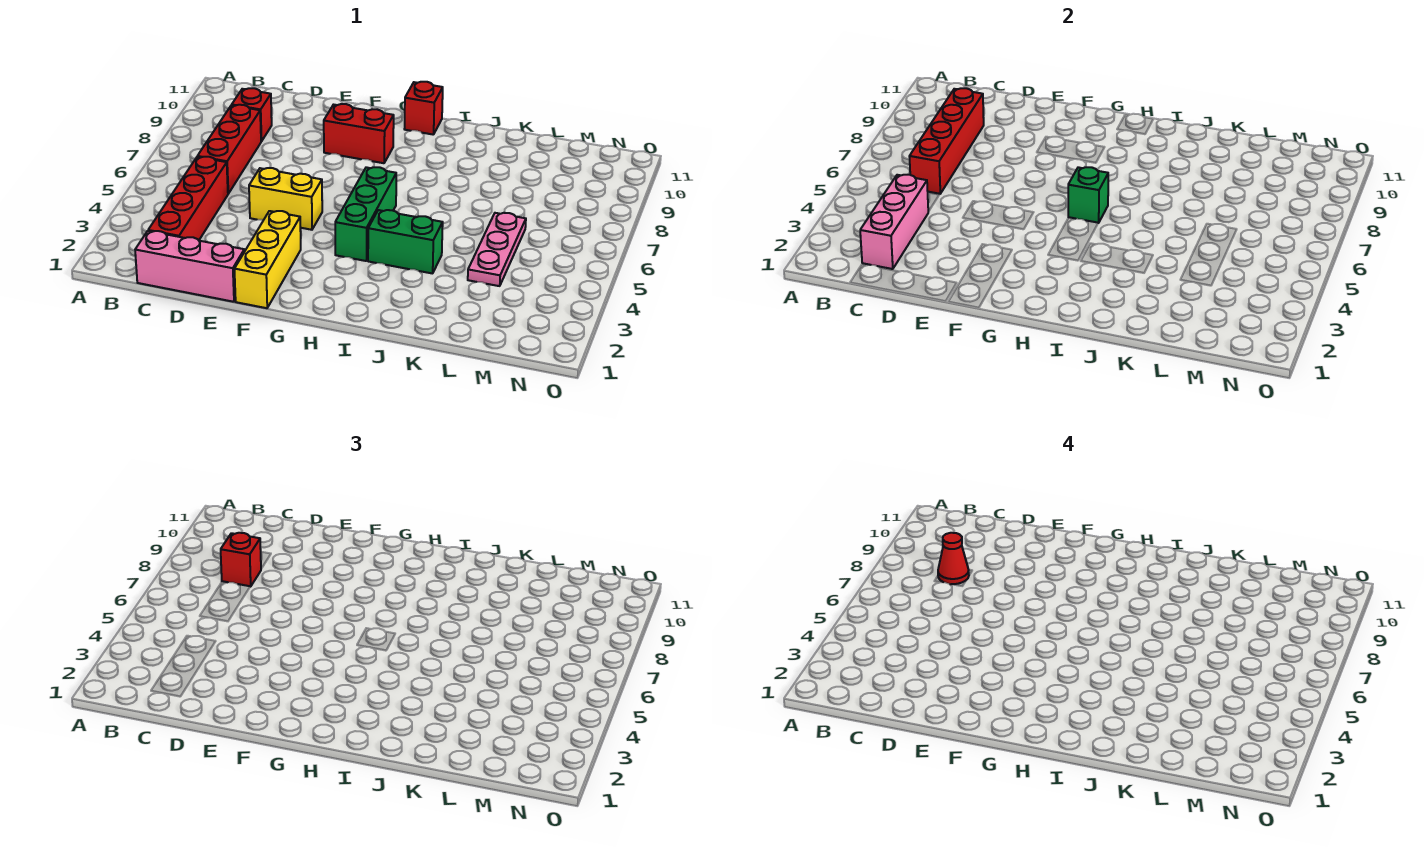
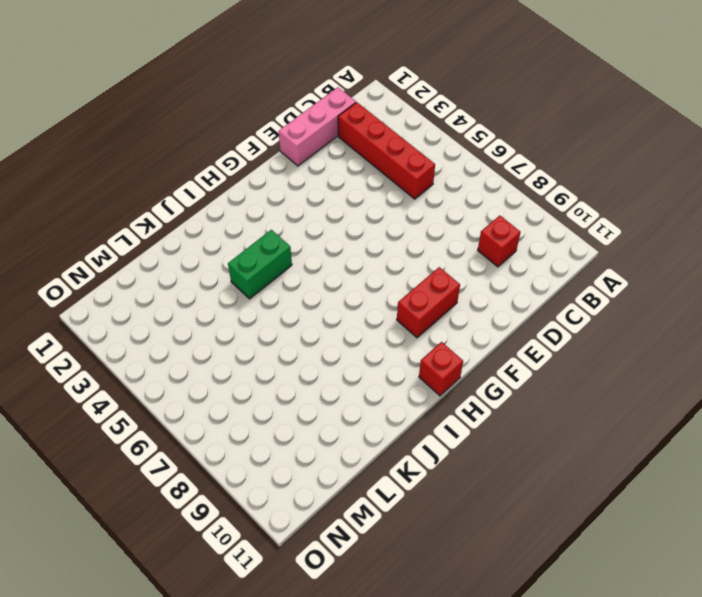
none -> red brick C6:C8 level 1
none -> yellow brick E5:F5 level 1
none -> yellow brick F1:F3 level 1

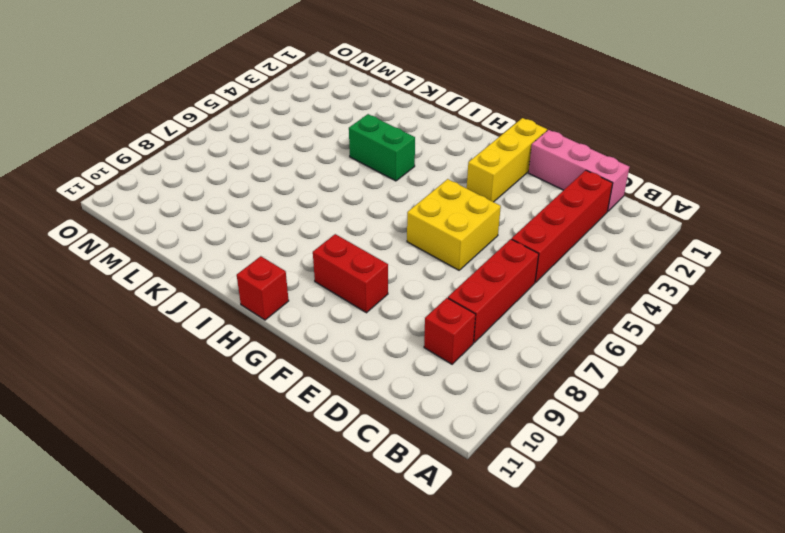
yellow brick E5:F6 level 1 -> yellow brick E5:F5 level 1
none -> green brick H4:H6 level 1
none -> pink plate L4:L6 level 1
none -> pink brick C2:C4 level 2

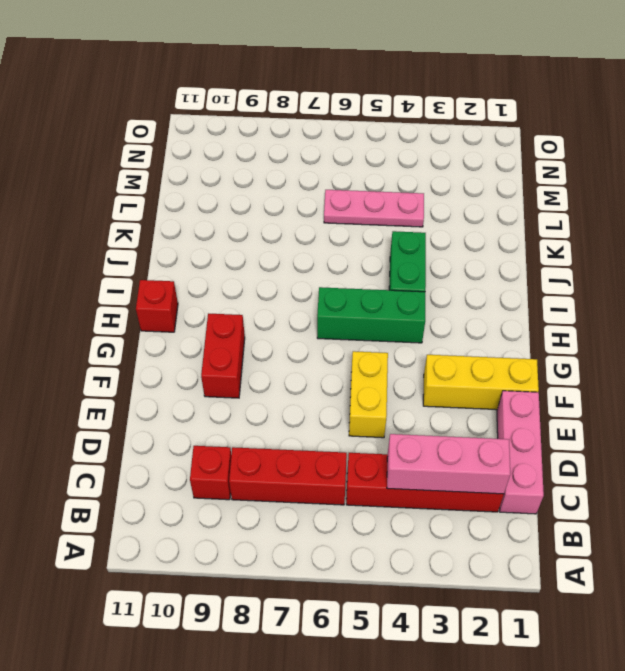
none -> red brick C6:C9 level 2
none -> green brick H6 level 2
none -> red brick C8 level 3

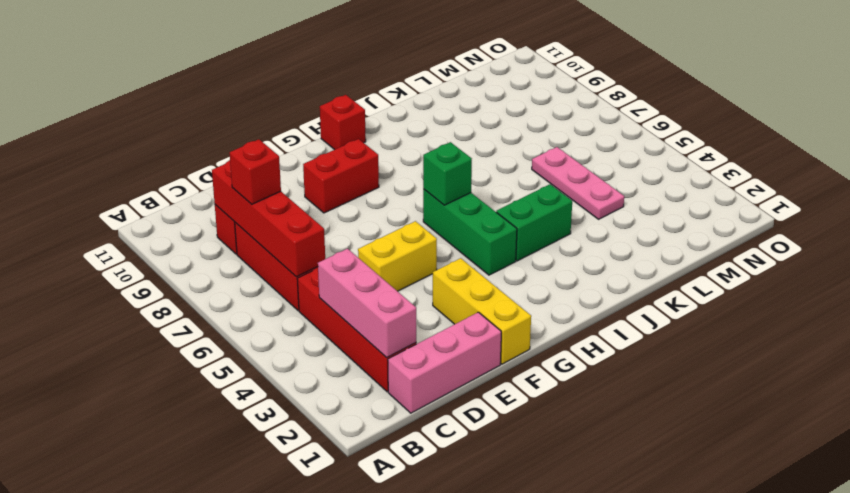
none -> red cone C8 level 4

